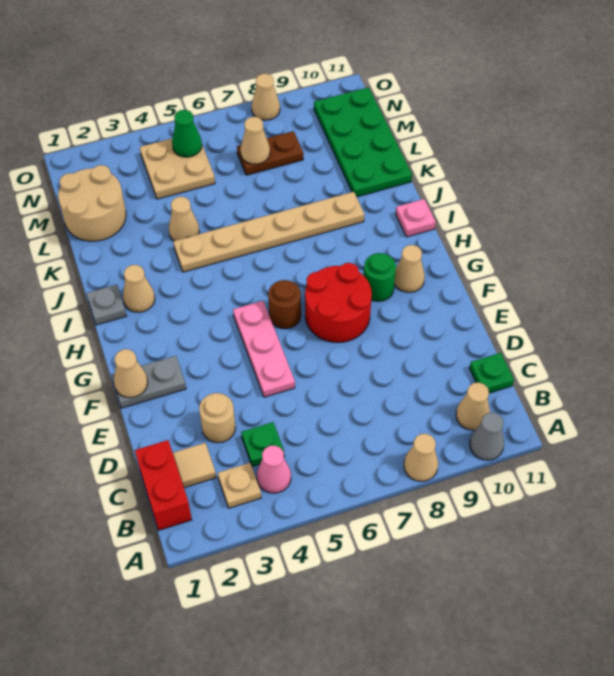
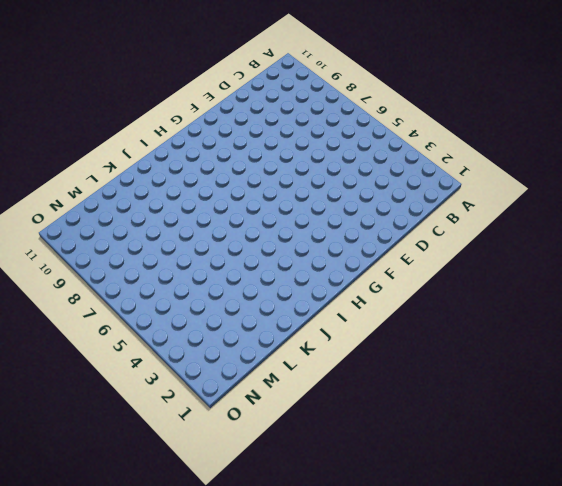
none -> tan cone A8 level 1
none -> grey cone A10 level 1
none -> red brick B1:C1 level 1

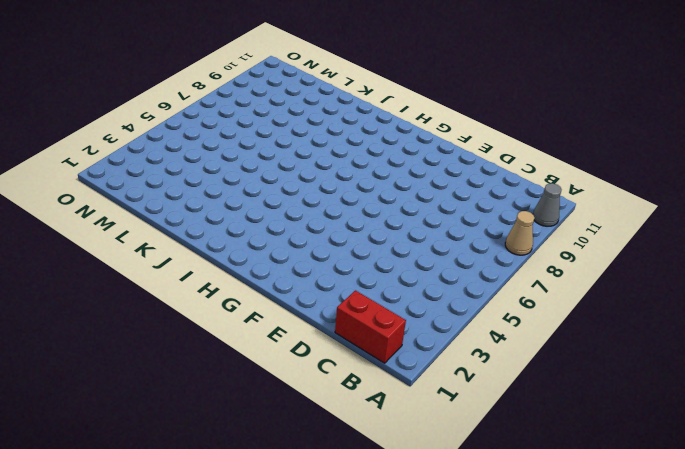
none -> tan plate B3 level 1
none -> pink cone B4 level 1
none -> tan cone B10 level 1

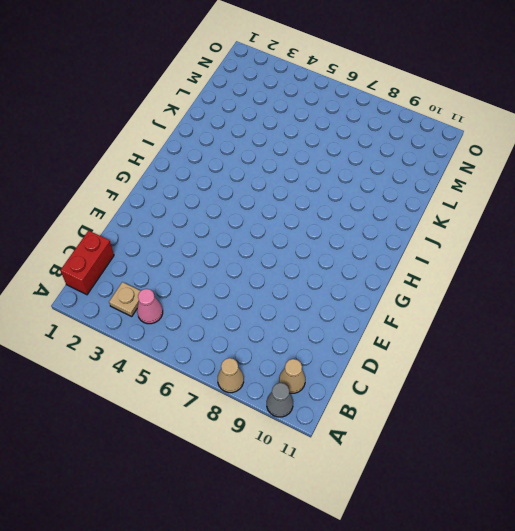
none -> tan tile C2 level 1
none -> green plate C4 level 1
none -> green plate C11 level 1

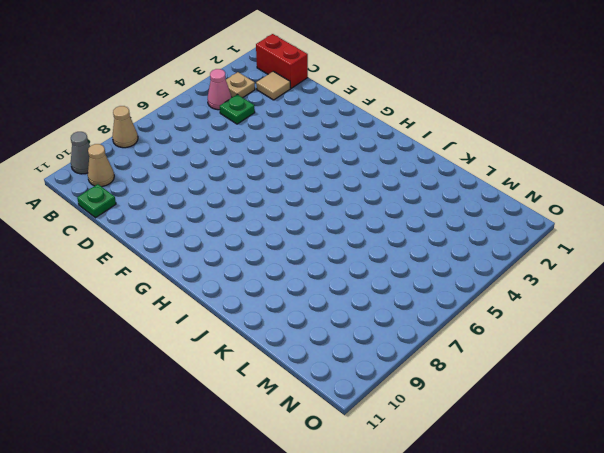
none -> tan round brick D3 level 1
none -> pink plate E5:G5 level 1
none -> grey plate F1:F2 level 1

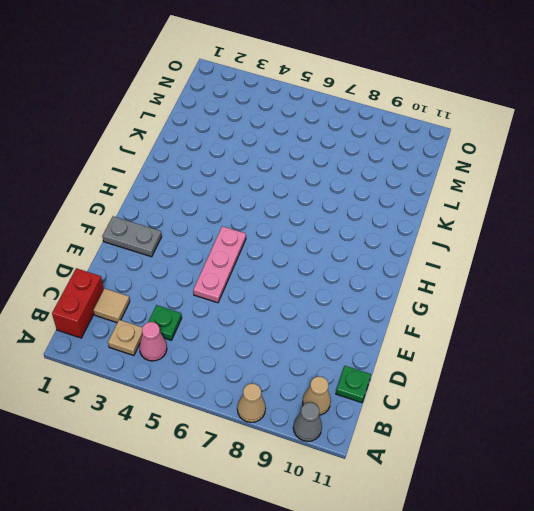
none -> tan round brick D3 level 1
none -> red round brick F7:G8 level 1
none -> brown round brick G6 level 1

